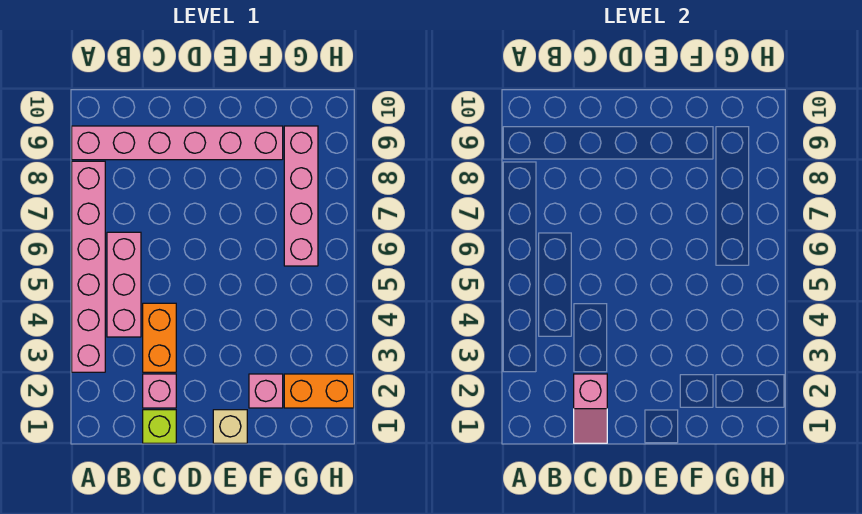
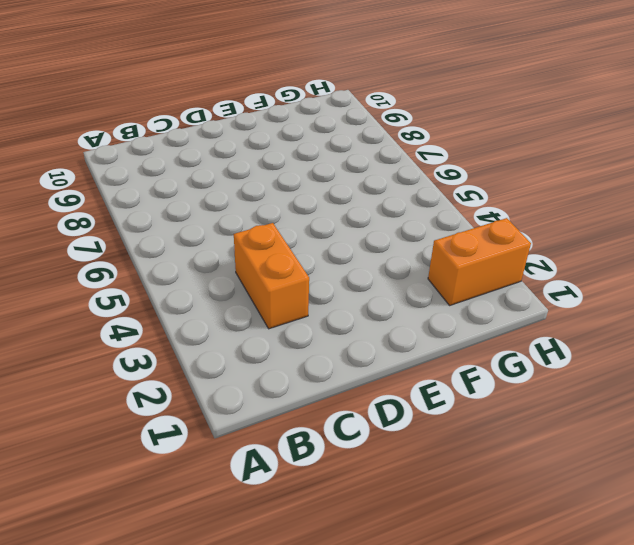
none -> pink brick A3:A8 level 1
none -> pink brick A9:F9 level 1

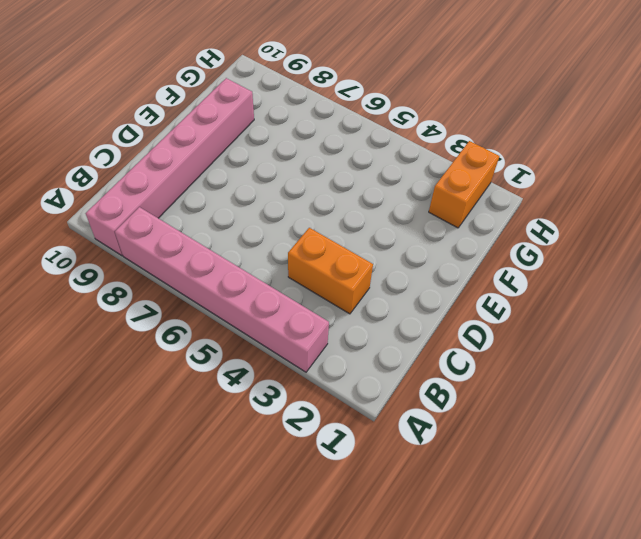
none -> pink brick B4:B6 level 1
none -> lime brick C1 level 1

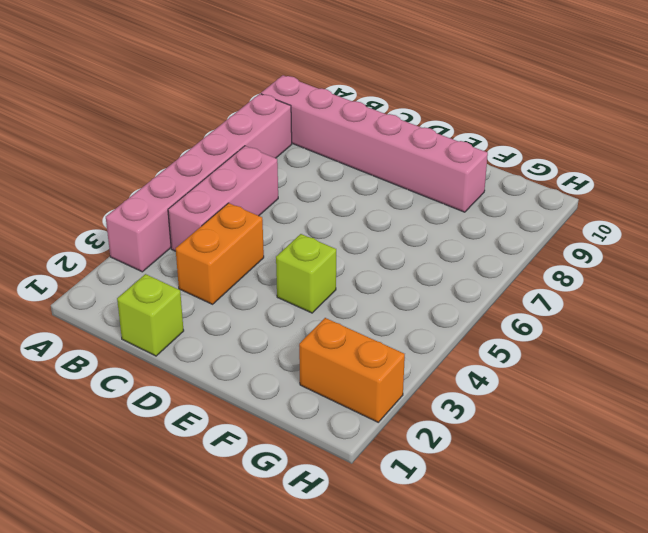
lime brick E4 level 1 -> none
none -> pink brick C2 level 1
none -> tan brick E1 level 1

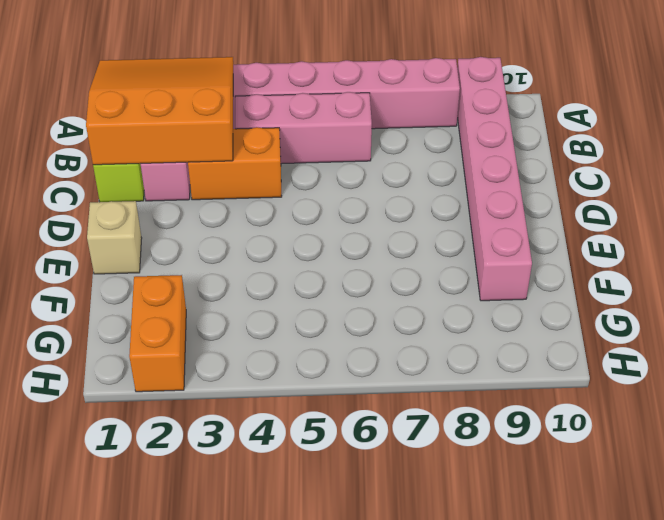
orange slope A1:C3 level 2 top C -> pink slope C1:C2 level 2 top 2
none -> pink brick F2 level 1
none -> pink brick G6:G9 level 1

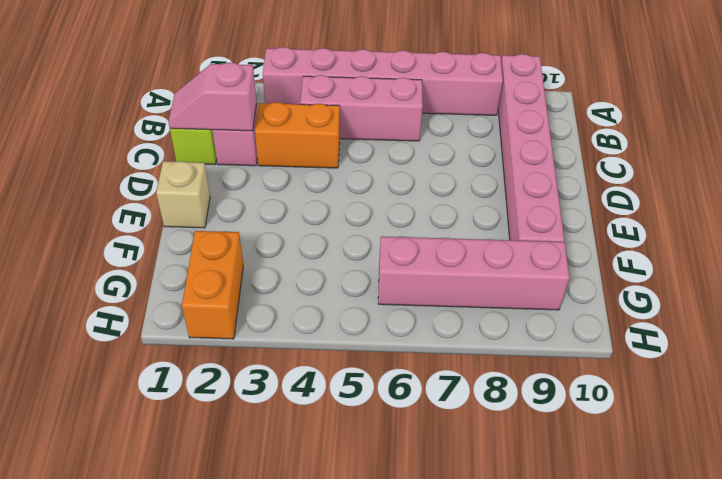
none -> pink brick F2 level 1

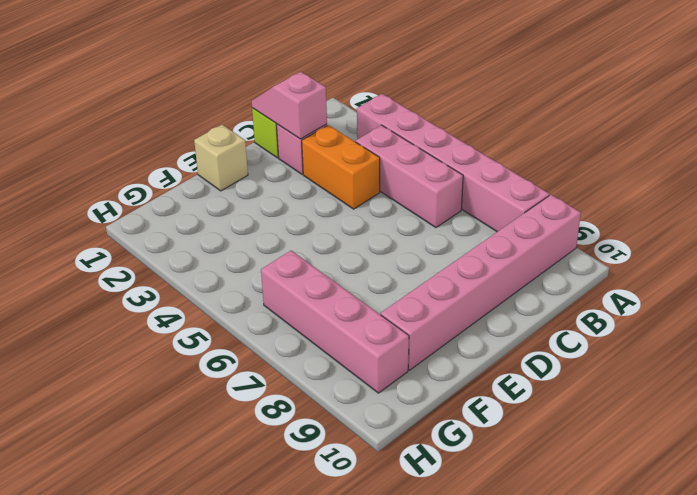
none -> pink brick F2 level 1
none -> orange brick G2:H2 level 1

